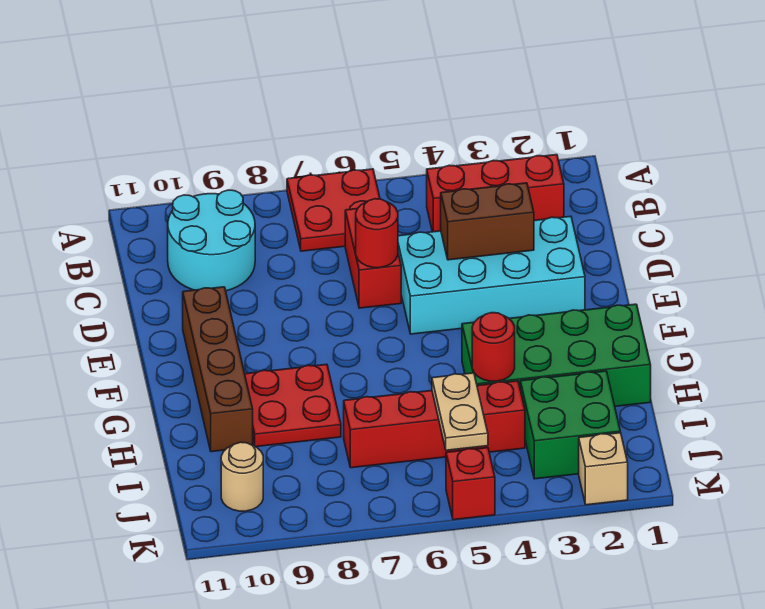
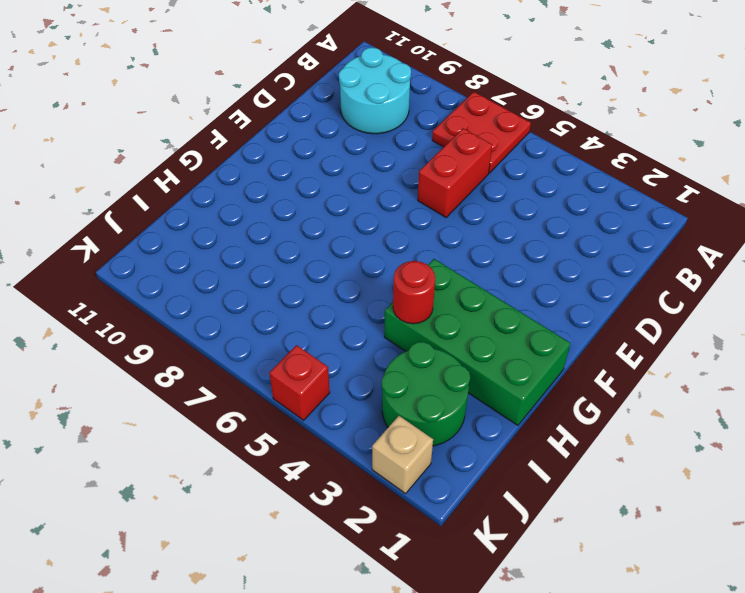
green round brick I2:J3 level 1 -> green brick I2:J3 level 1
none -> red brick B2:B4 level 1
none -> cyan brick D2:E5 level 1
none -> brown brick E10:H10 level 1

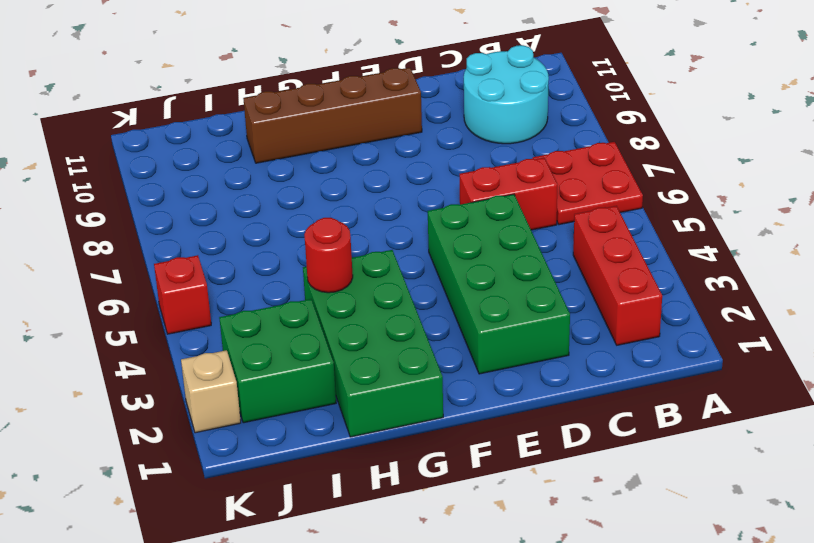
green brick D2:E5 level 1 -> cyan brick D2:E5 level 1
none -> red plate G8:H9 level 1
none -> red brick I4:I7 level 1
none -> tan round brick J10 level 1

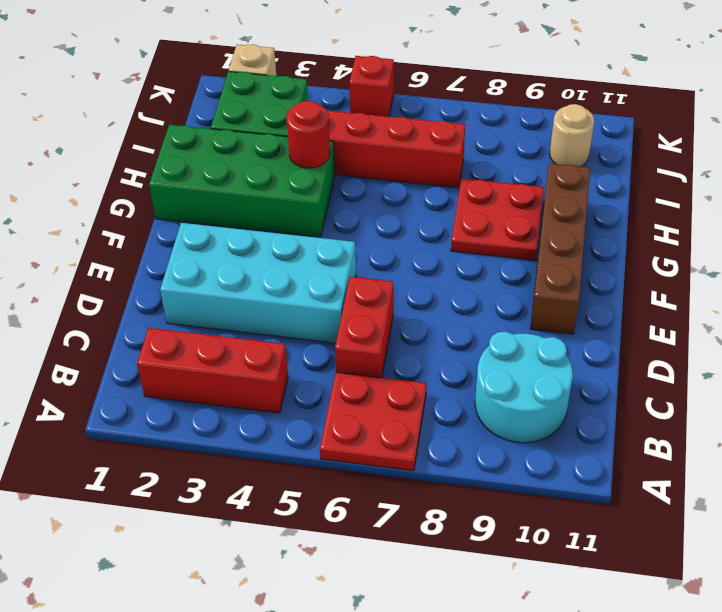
none -> brown brick D3:D4 level 2
none -> red round brick D6 level 2
none -> tan plate I5:J5 level 2

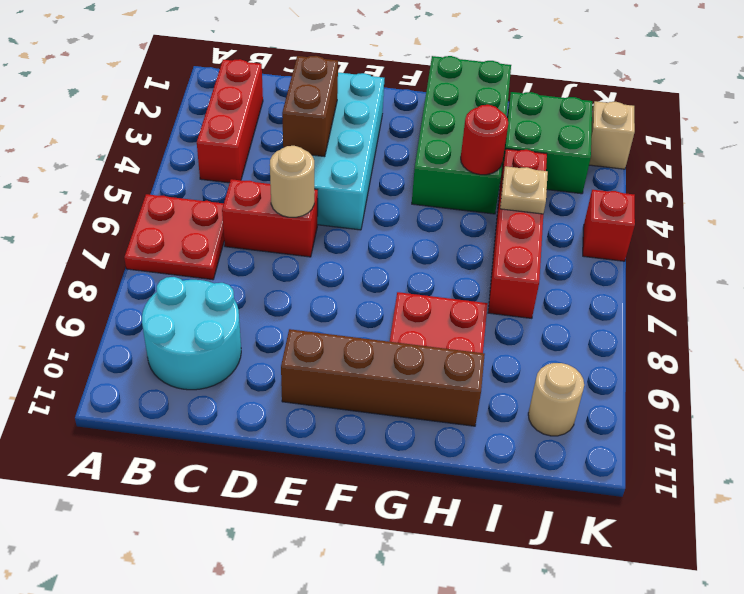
tan round brick D6 level 2 -> red round brick D6 level 2
tan plate I5 level 2 -> tan plate I5:J5 level 2

